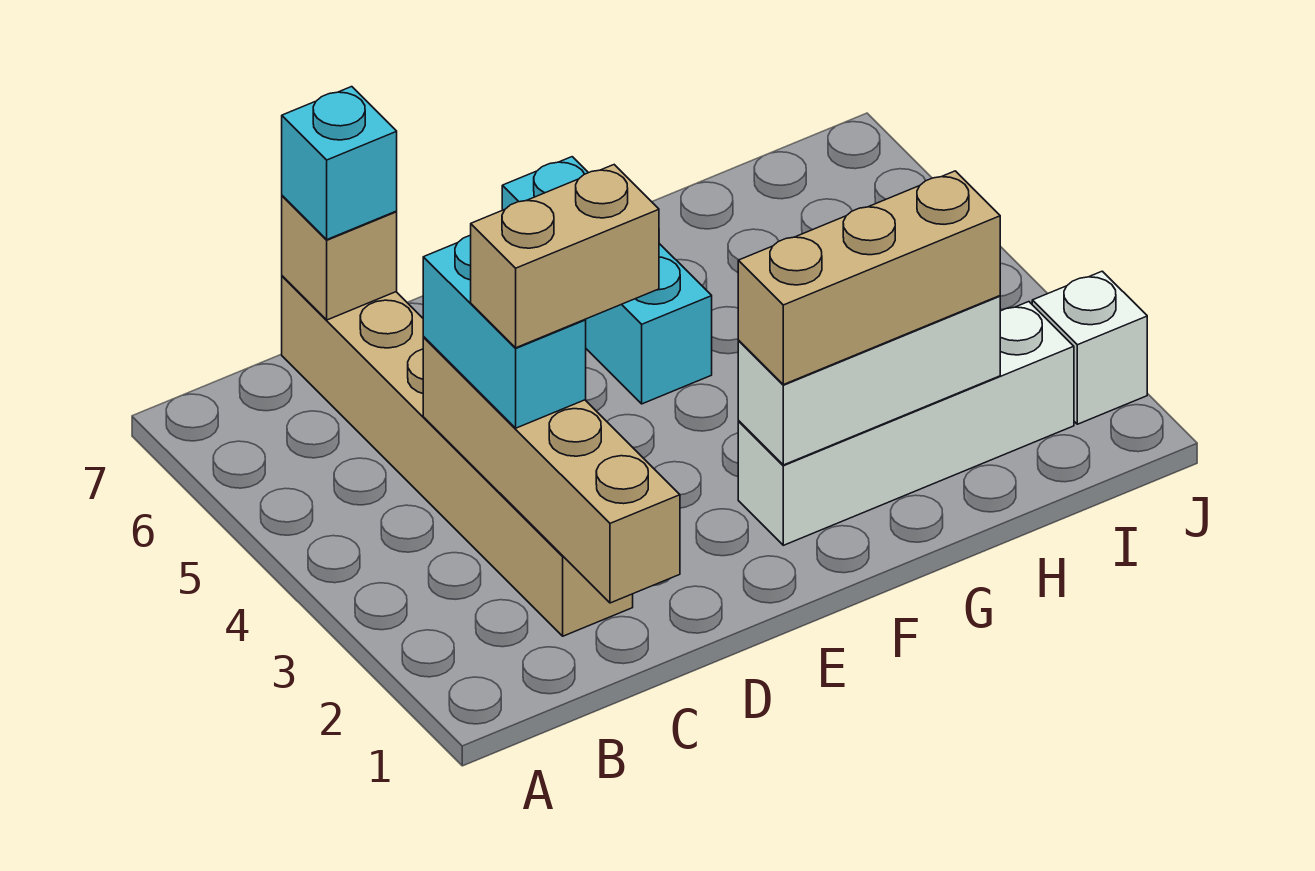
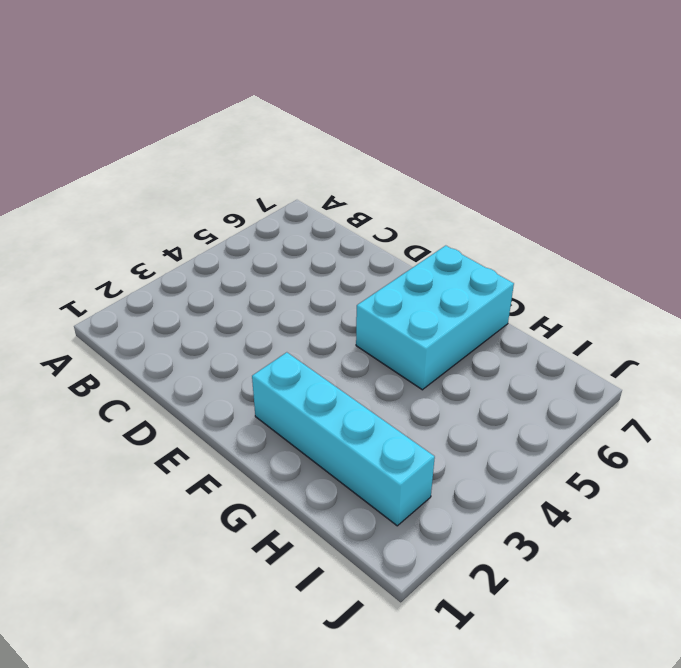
cyan brick F2:I2 level 1 -> white brick F2:I2 level 1
cyan brick F5:G7 level 1 -> cyan brick F5:F7 level 1
none -> tan brick C2:C7 level 1
none -> white brick J2 level 1

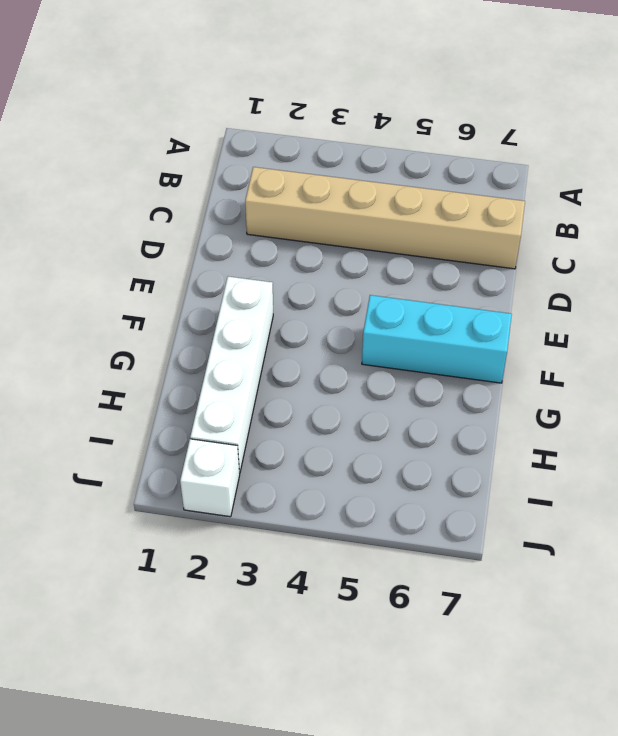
none -> tan brick C1:C4 level 2
none -> tan brick C7 level 2

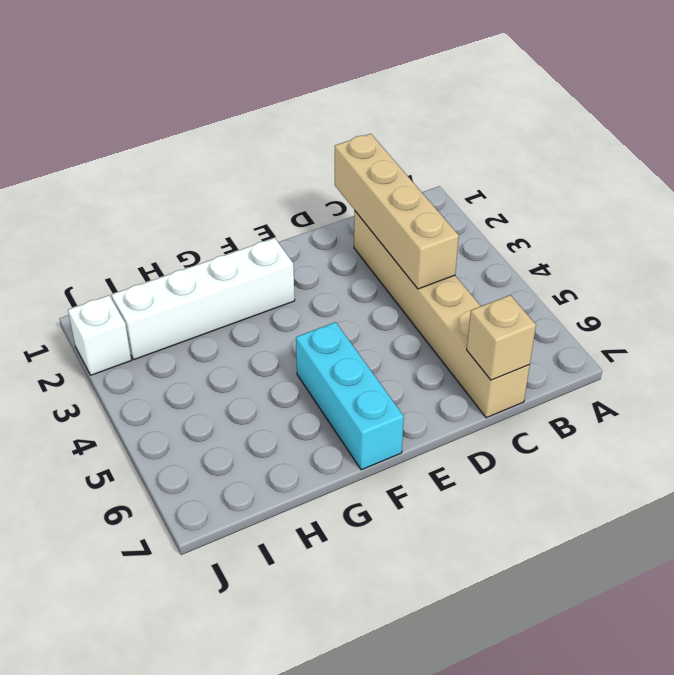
none -> white brick F2:H2 level 2
none -> cyan brick C3:C4 level 3

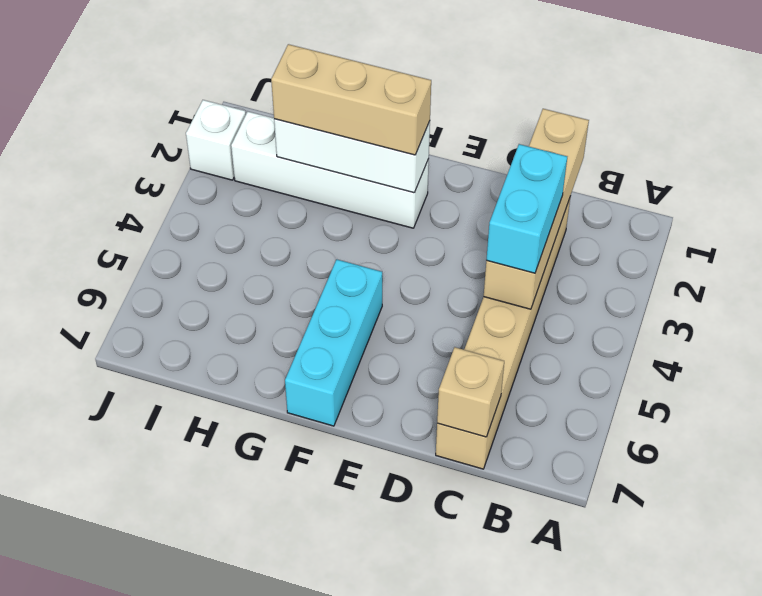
none -> cyan brick C7 level 3
none -> tan brick C3:D3 level 4

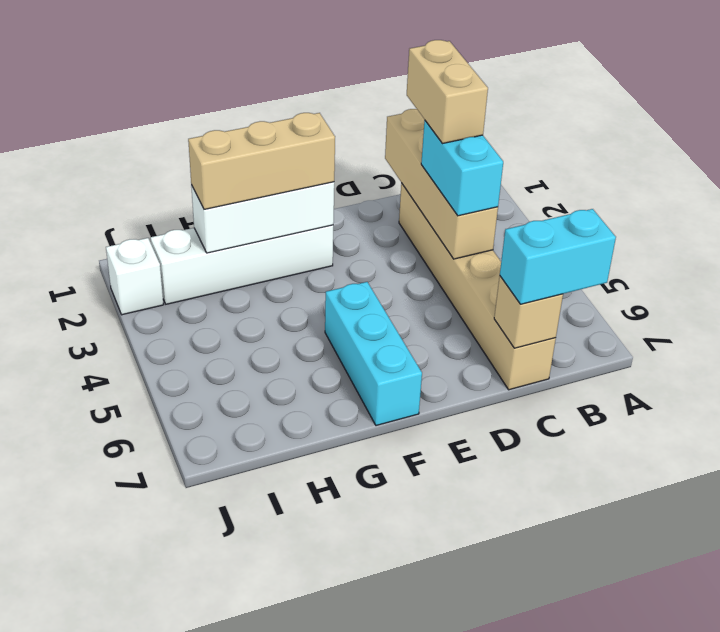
cyan brick B7:C7 level 3 -> cyan brick C7 level 3
tan brick C2:C3 level 4 -> tan brick C3:D3 level 4

